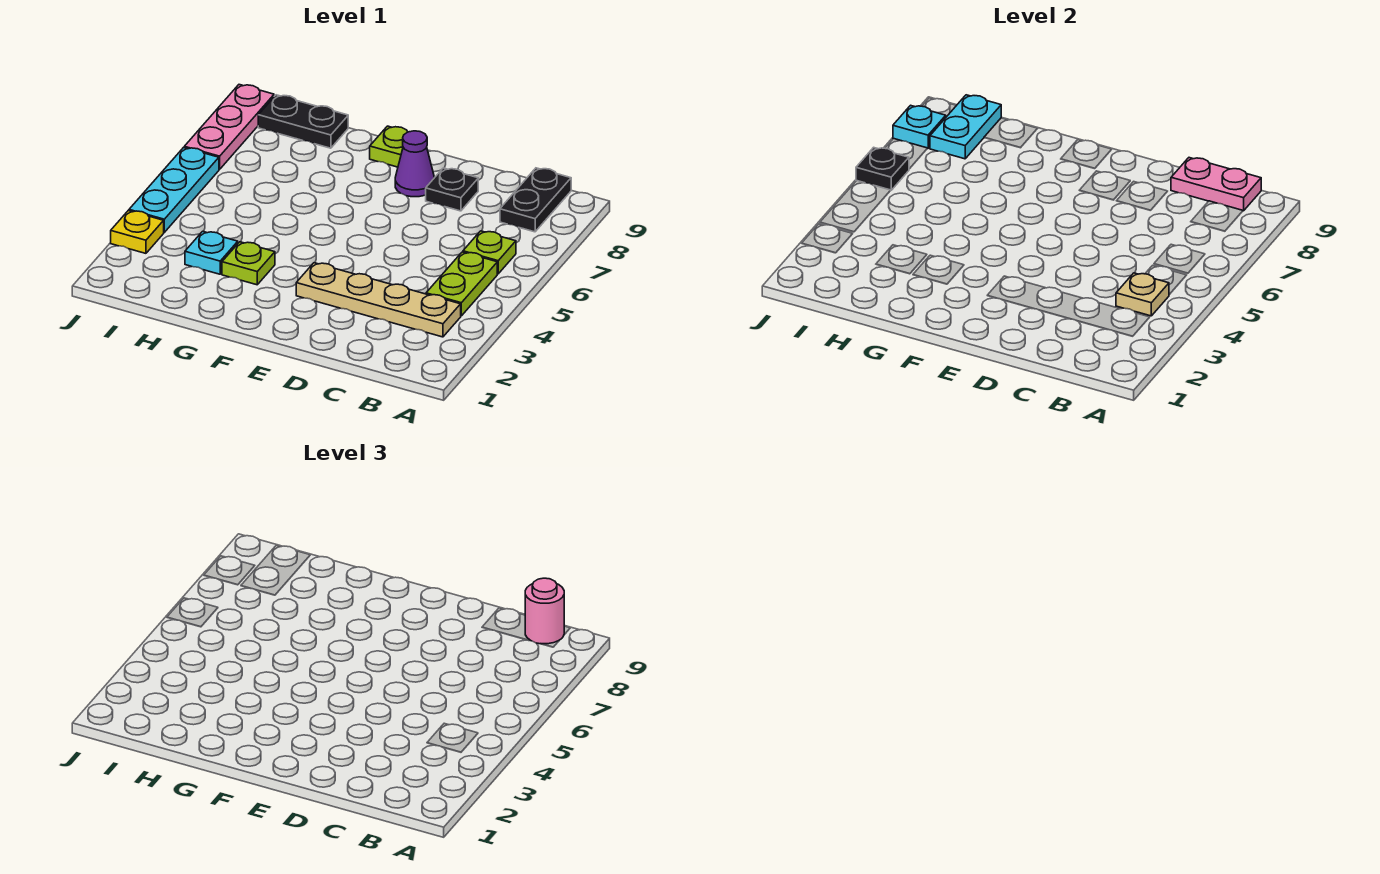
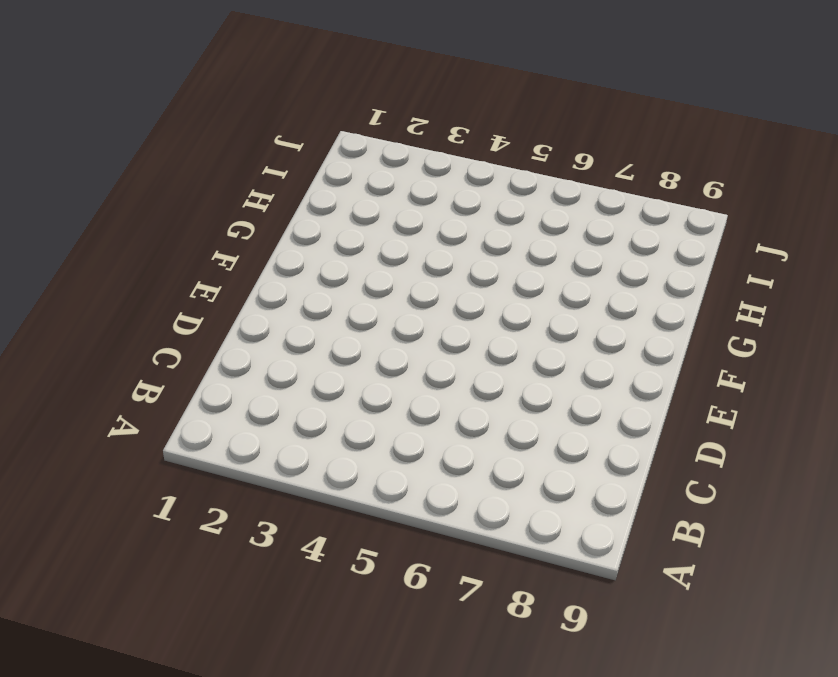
none -> tan plate B3:E3 level 1
none -> lime plate B4:B5 level 1
none -> lime plate B6 level 1

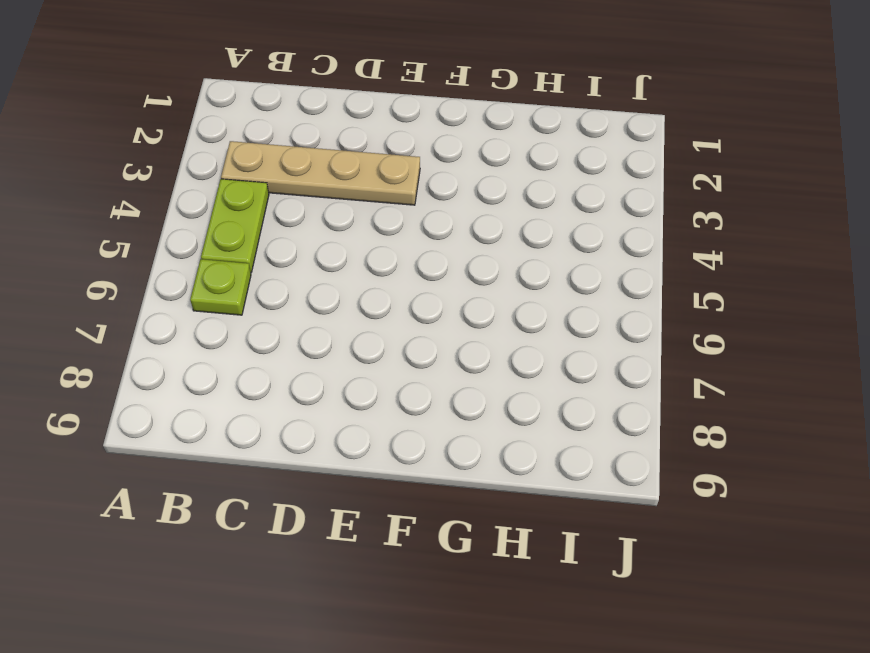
none -> black plate B8:B9 level 1
none -> black plate D8 level 1
none -> purple cone E8 level 1

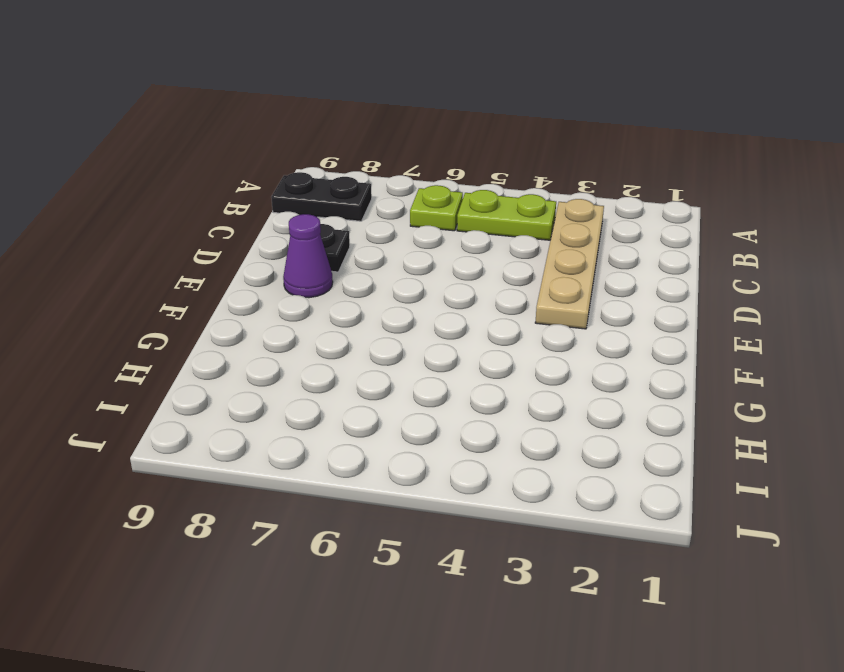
none -> lime plate F9 level 1
none -> lime plate G3 level 1
none -> cyan plate H3 level 1

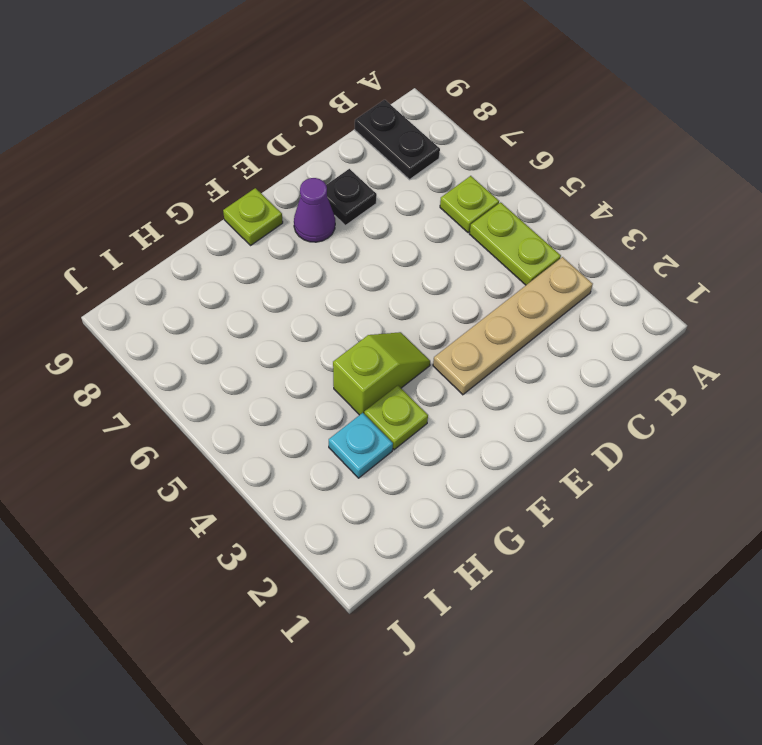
lime slope F4:G4 level 1 top G -> none
none -> black plate H9:I9 level 1
none -> yellow plate J3 level 1
none -> cyan plate J4:J6 level 1

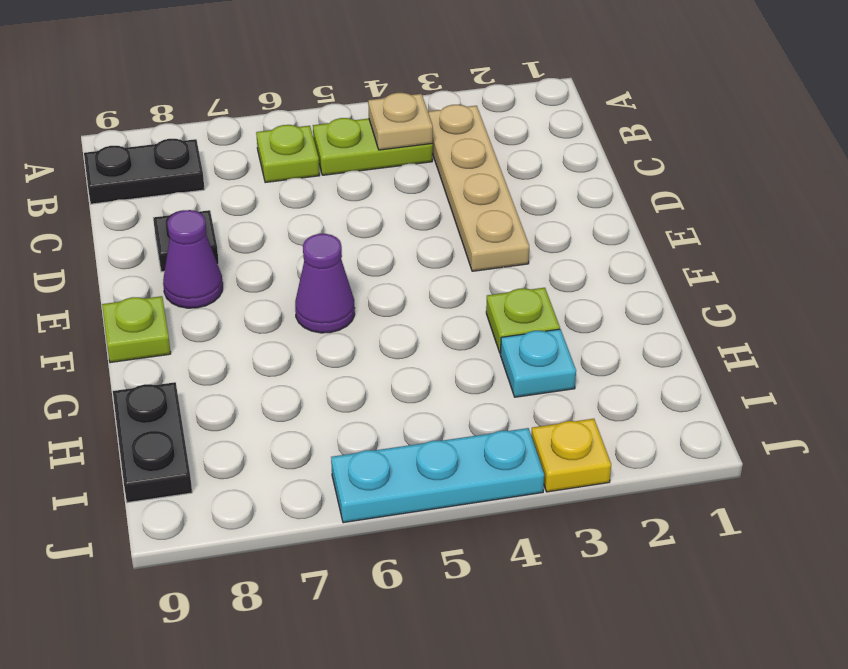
purple cone F6 level 1 -> none
none -> pink plate J7:J9 level 1
none -> pink plate B9:C9 level 2
none -> cyan plate I8:I9 level 2

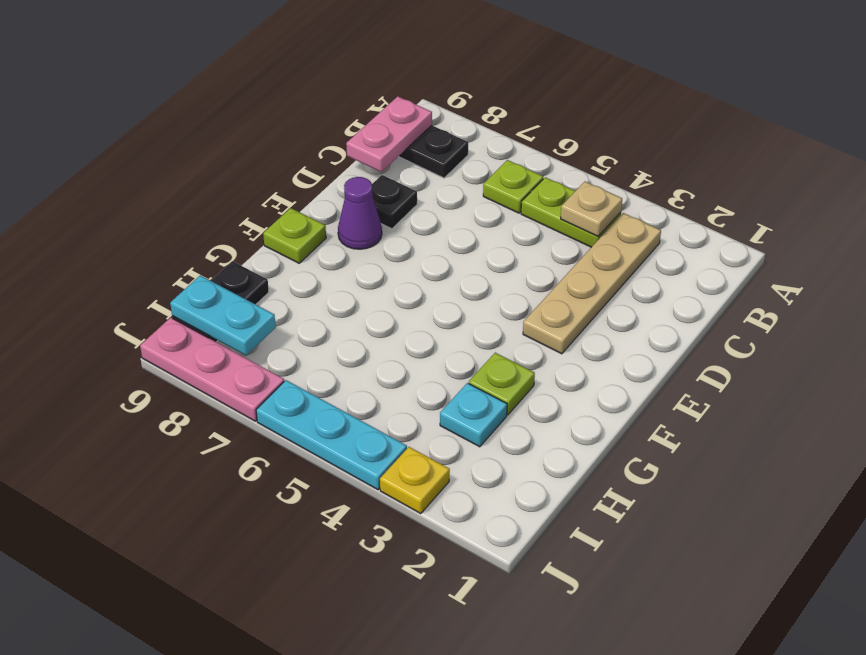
none -> black plate J6 level 2
none -> cyan plate J8 level 2
none -> pink round brick B9 level 3

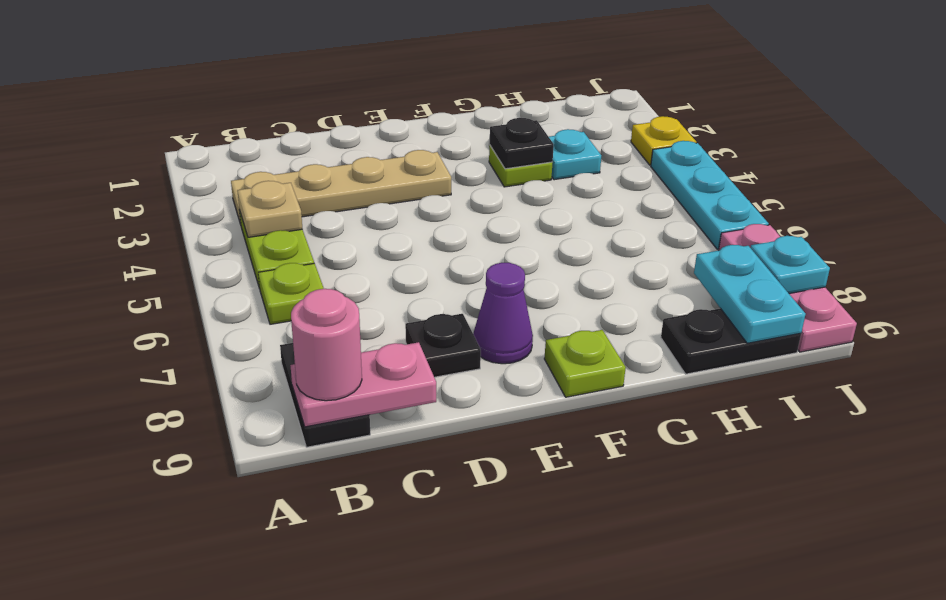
black plate G3 level 2 -> black plate J6 level 2

